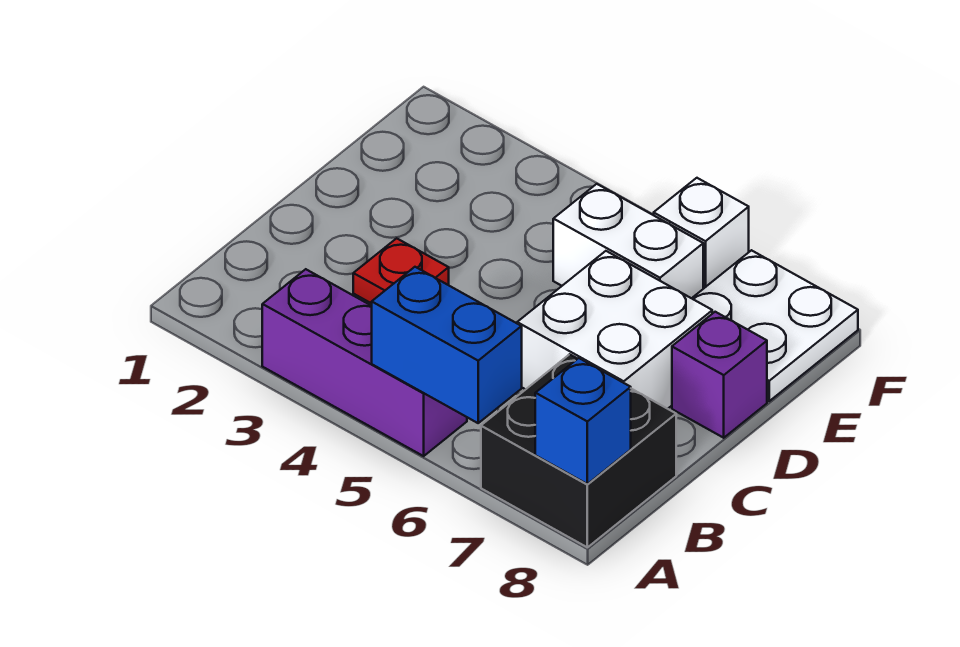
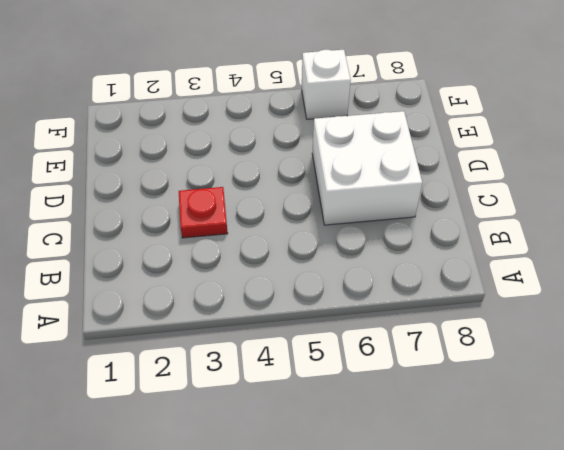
none -> purple brick A3:A5 level 1
none -> black brick A7:B8 level 1

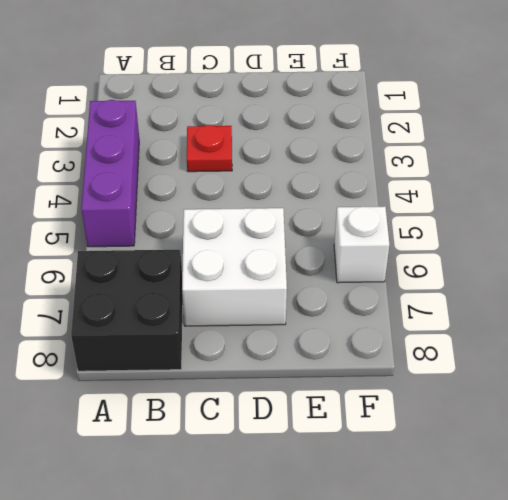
none -> purple brick D8 level 1
none -> white brick E5:E6 level 1

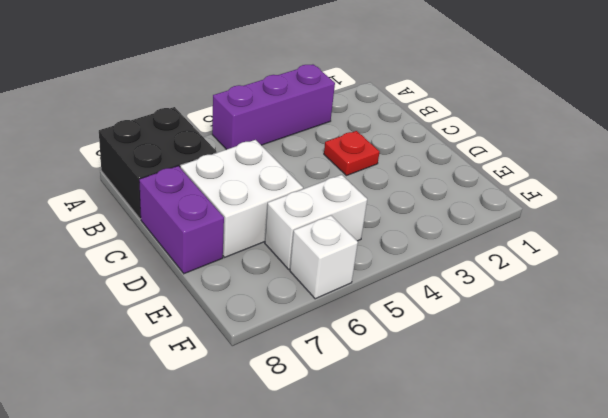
purple brick C8:D8 level 1 -> purple brick D8 level 1
none -> white plate E7:F8 level 1
none -> blue brick A5:A6 level 2

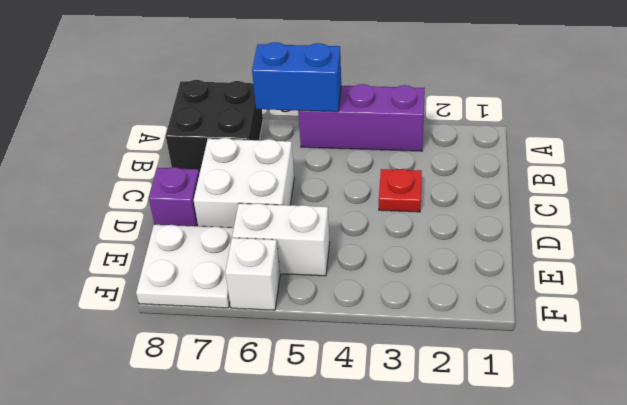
none -> blue brick A8 level 2

